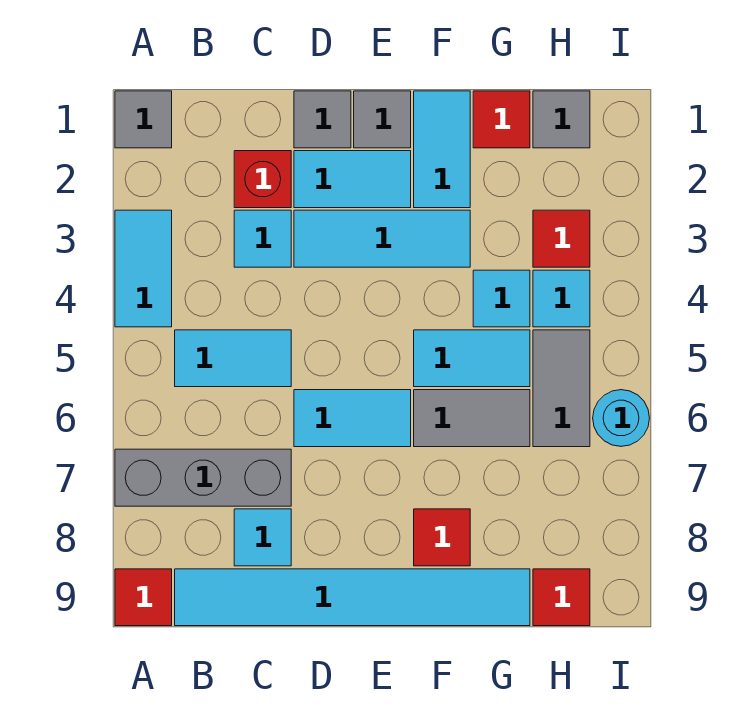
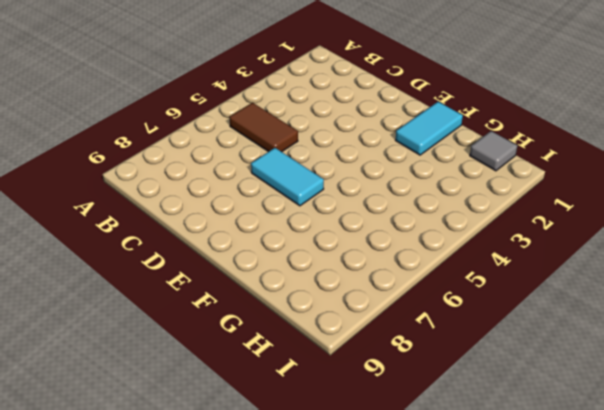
brown tile B5:C5 level 1 -> cyan tile B5:C5 level 1
none -> grey tile A1 level 1
none -> cyan tile A3:A4 level 1
none -> grey brick A7:C7 level 1

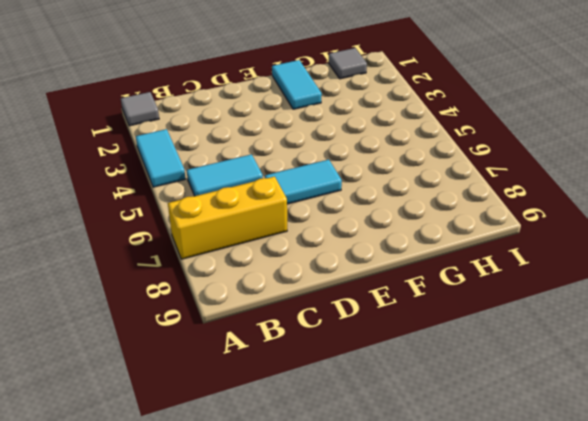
yellow brick A7:C7 level 1 -> grey brick A7:C7 level 1
none -> red tile A9 level 1
none -> cyan tile B9:G9 level 1
none -> red brick C2 level 1

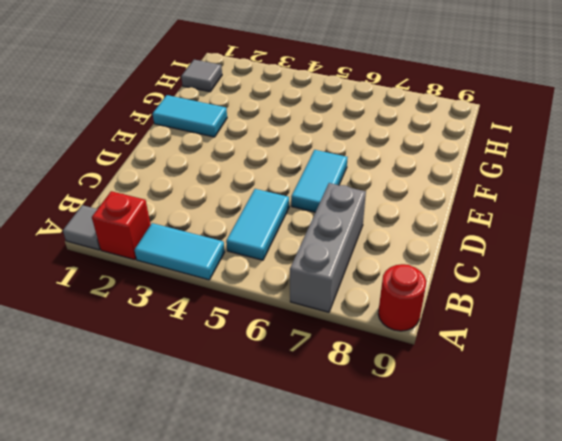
red brick A2 level 1 -> red brick C2 level 1
red round brick A9 level 1 -> red tile A9 level 1
none -> cyan tile B9:G9 level 1
none -> cyan tile C3 level 1
none -> cyan tile C8 level 1

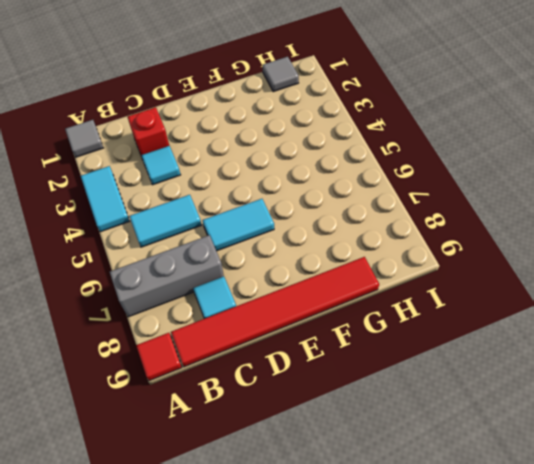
red tile B9:G9 level 1 -> cyan tile B9:G9 level 1
none -> grey tile D1 level 1
none -> cyan tile D2:E2 level 1
none -> cyan tile D3:F3 level 1

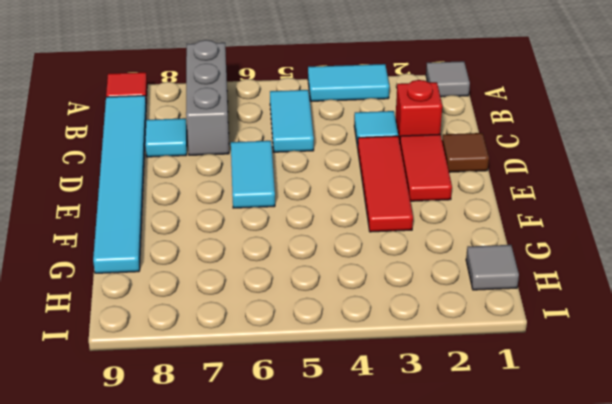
brown tile D1 level 1 -> grey tile D1 level 1
red tile D2:E2 level 1 -> cyan tile D2:E2 level 1
red tile D3:F3 level 1 -> cyan tile D3:F3 level 1
none -> grey tile E1 level 1
none -> cyan tile F1:F2 level 1
none -> cyan tile F5:G5 level 1

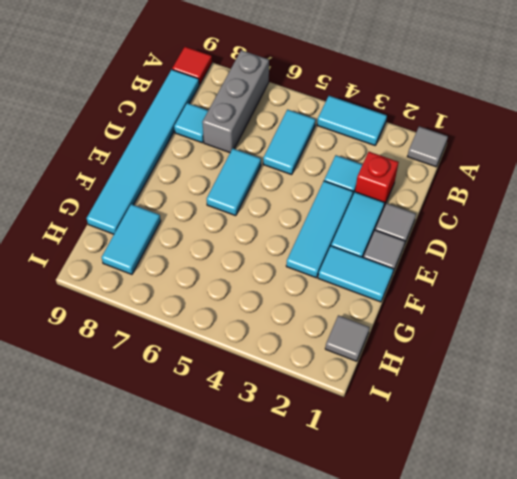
cyan tile G8:H8 level 1 -> cyan tile F5:G5 level 1
none -> grey tile F6:G6 level 1
none -> red tile F8 level 1
none -> red tile G1 level 1

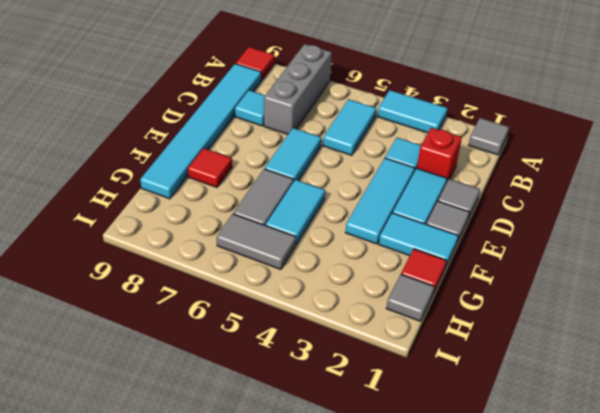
none -> cyan tile G4 level 1
none -> red tile H3 level 1
none -> cyan tile H4 level 1

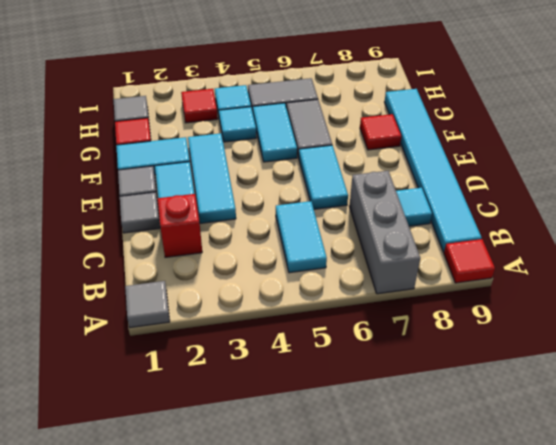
none -> cyan tile A3:A4 level 1
none -> cyan tile C3 level 1
none -> red tile H9 level 1

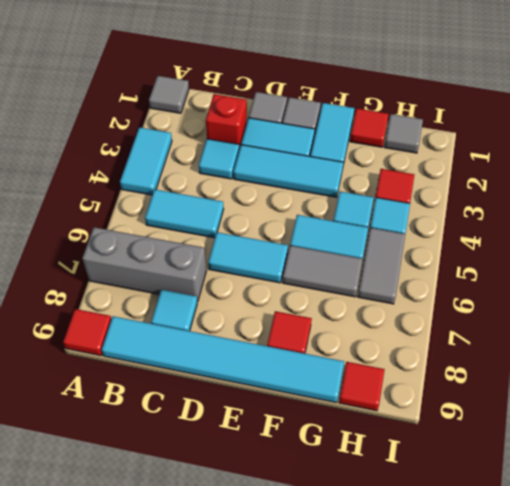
none -> cyan round brick I6 level 1

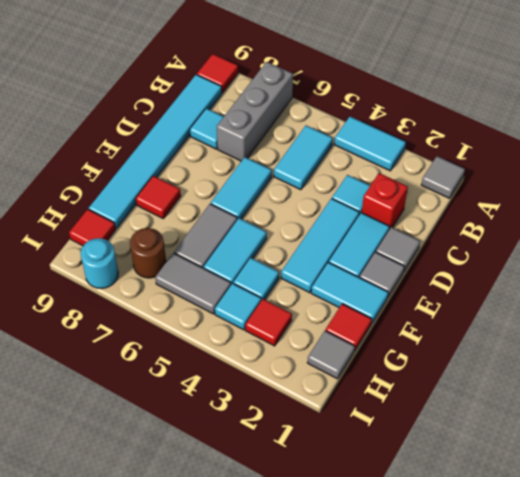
brown round brick H7 level 1 -> none
cyan round brick I8 level 1 -> cyan round brick I6 level 1

